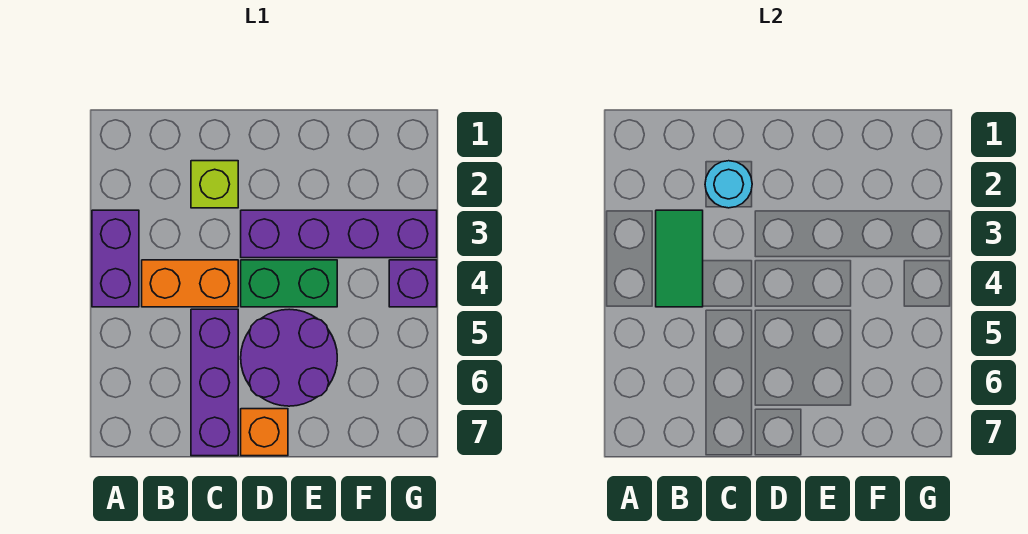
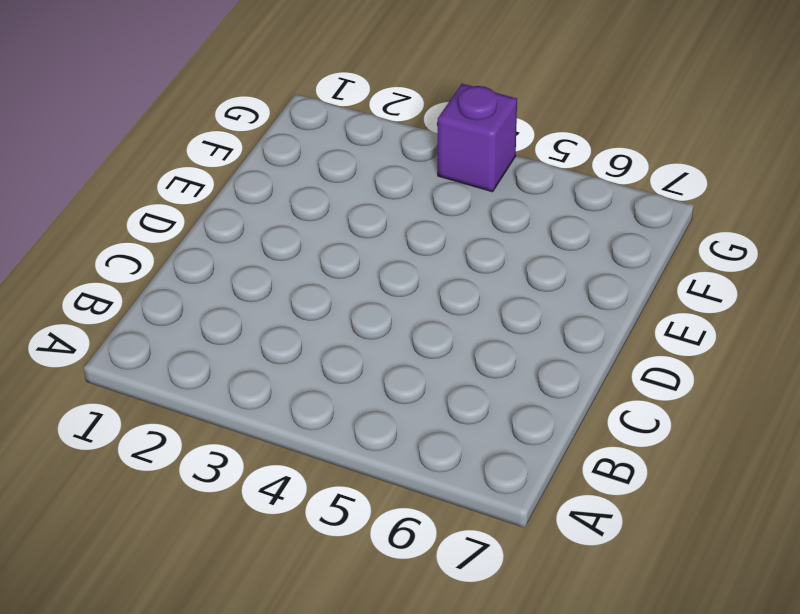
none -> purple brick A3:A4 level 1
none -> orange brick B4:C4 level 1

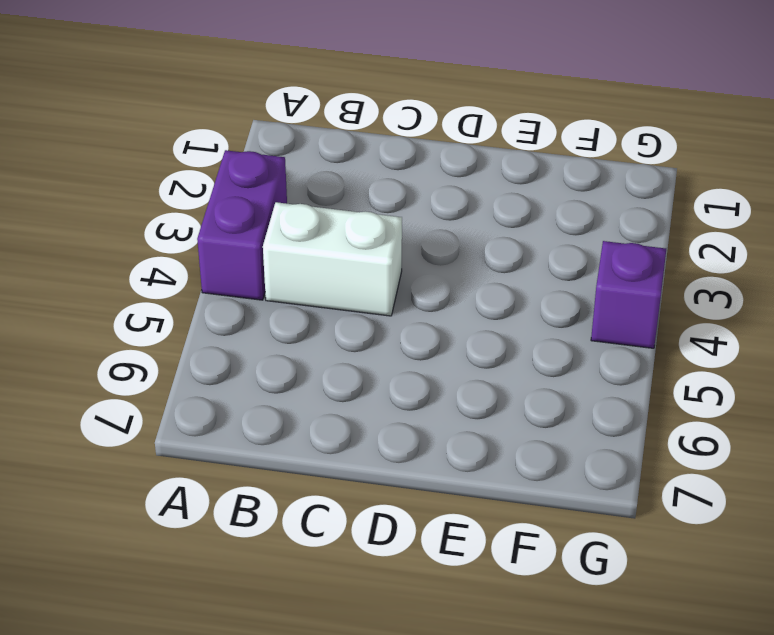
white brick B4:C4 level 1 -> orange brick B4:C4 level 1
none -> lime brick C2 level 1
none -> purple brick C5:C7 level 1

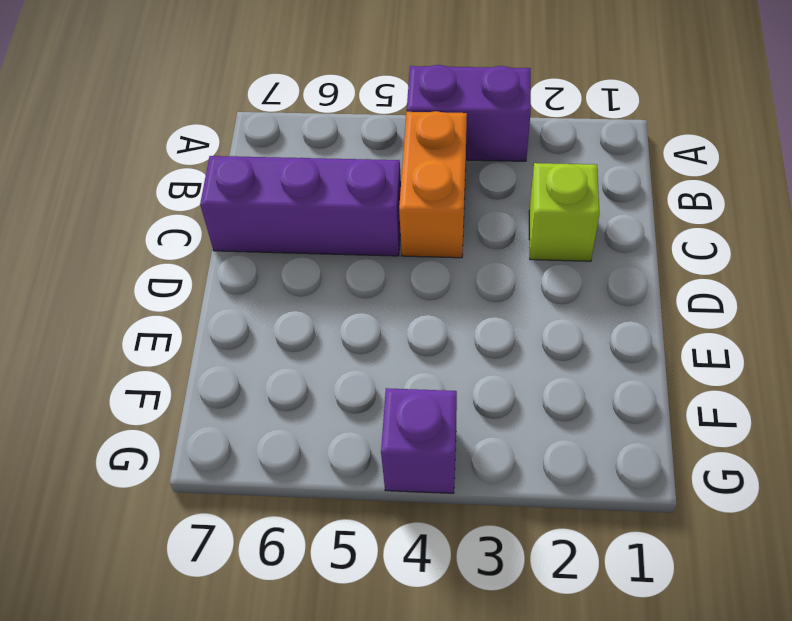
none -> purple brick D3:G3 level 1
none -> green brick D4:E4 level 1

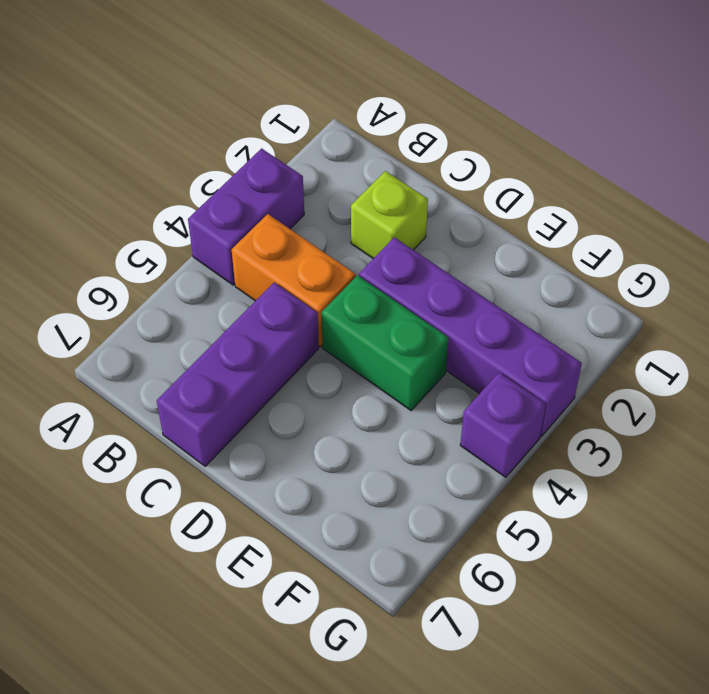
none -> purple round brick D5:E6 level 1
none -> orange brick D7 level 1

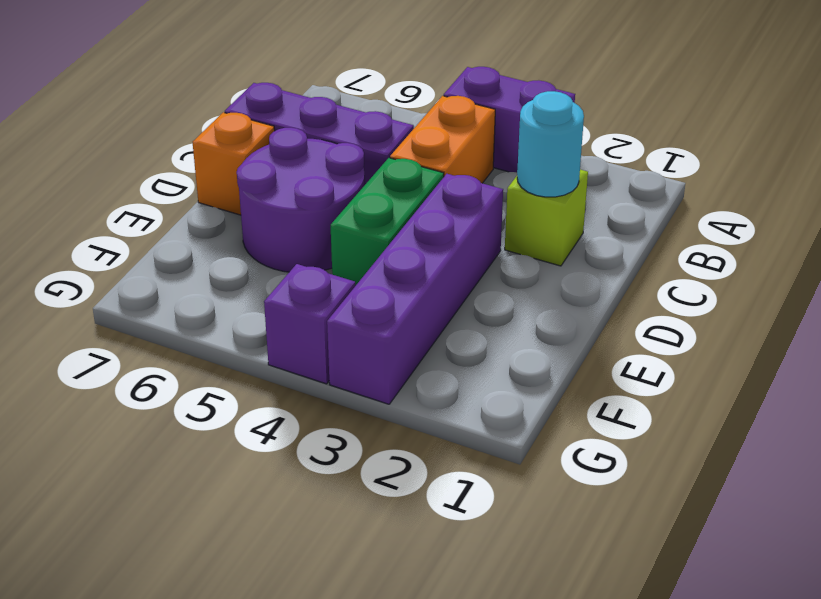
none -> green tile B3:B4 level 2

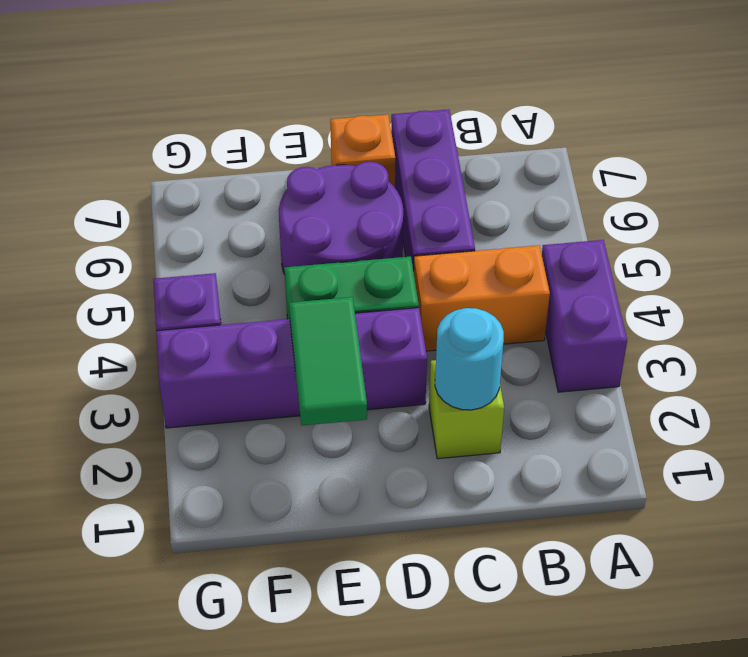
green tile E2:E3 level 2 -> green tile B3:B4 level 2

